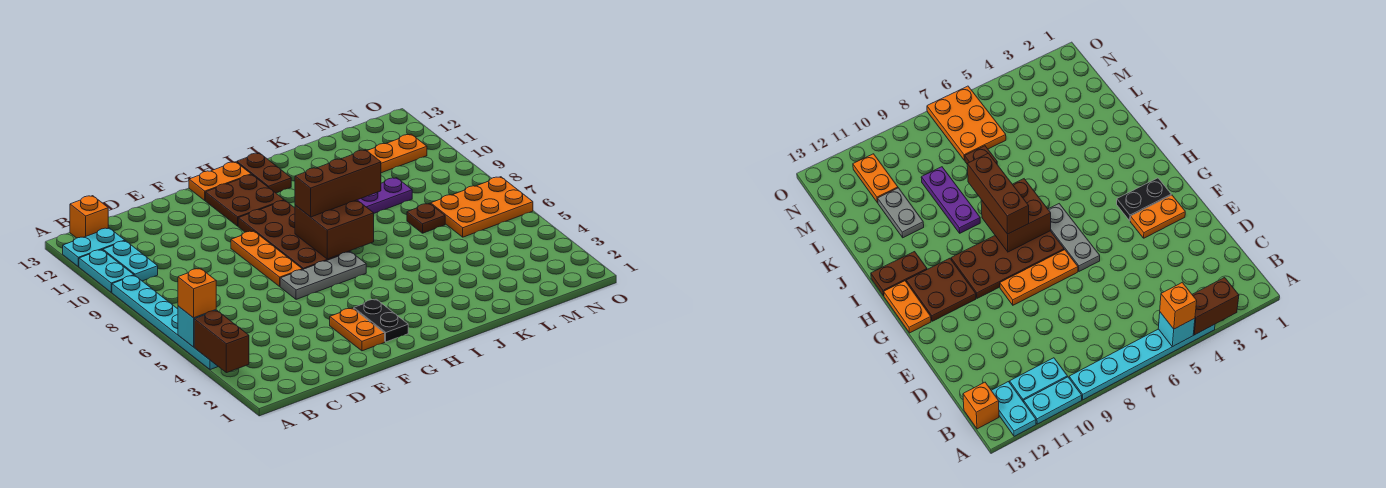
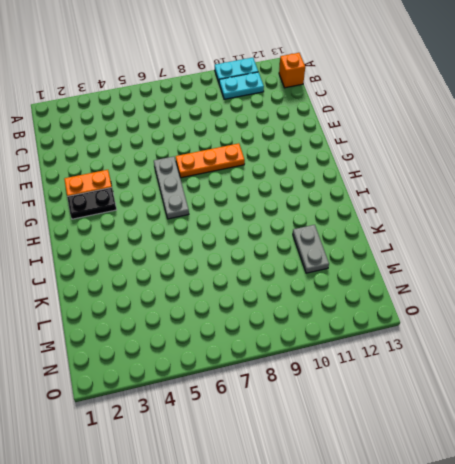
none -> cyan plate A4:A9 level 1
none -> cyan plate A12:B12 level 1
none -> brown plate G7:H10 level 1

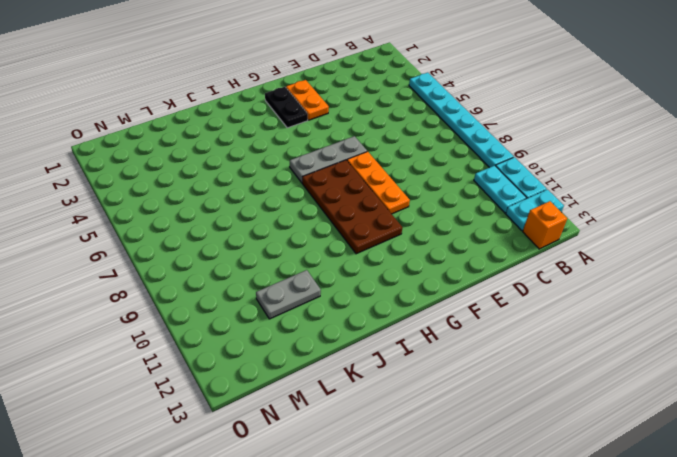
none -> brown plate G11:H12 level 1
none -> orange plate G13:H13 level 1
none -> brown plate I12:I13 level 1

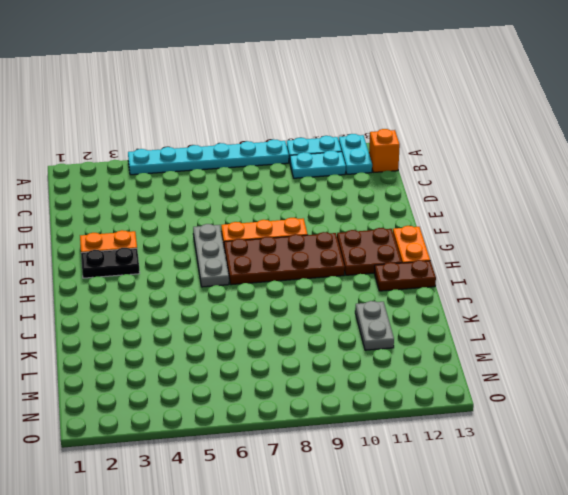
none -> purple plate J9:L9 level 1
none -> brown plate L7 level 1
none -> orange plate M6:O7 level 1

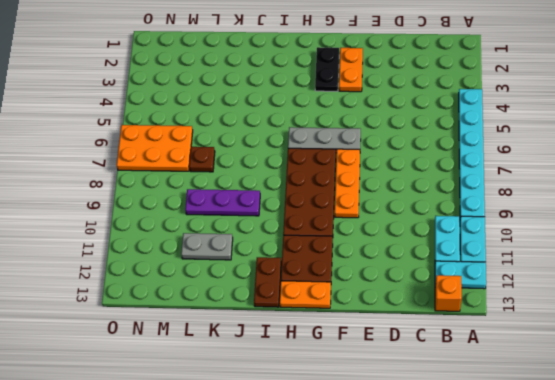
none -> orange plate M11:N11 level 1
none -> brown brick A3:A4 level 2
none -> cyan brick A5 level 2

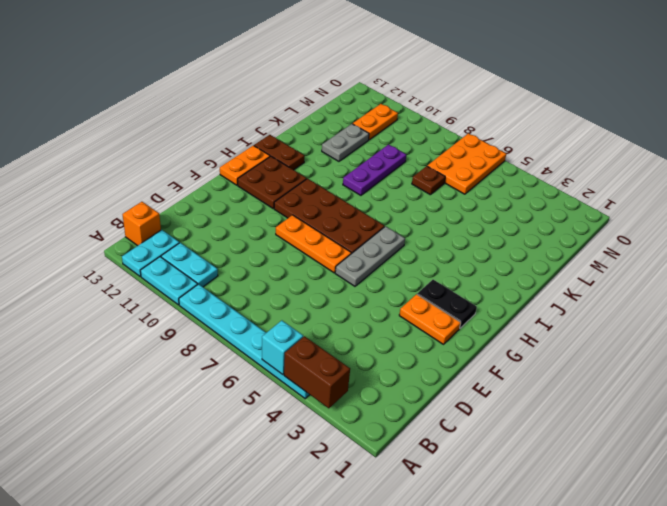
none -> brown brick H7:I8 level 2
none -> orange brick A5 level 3
none -> brown brick H8:J8 level 3

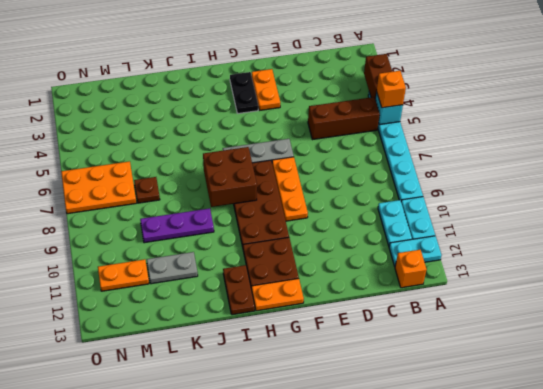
brown brick B5:D5 level 1 -> brown brick H8:J8 level 3

